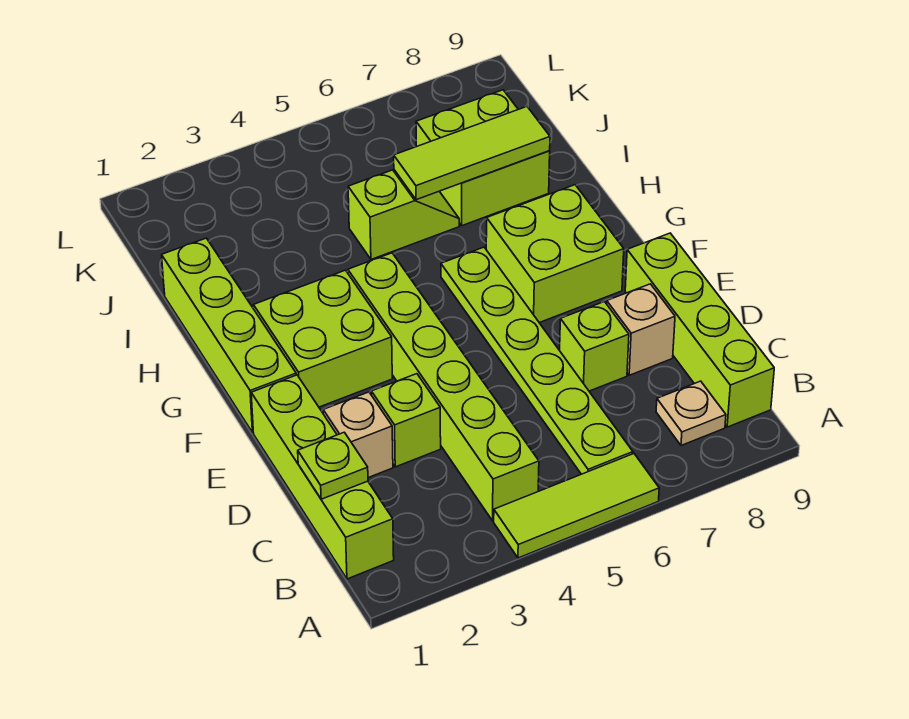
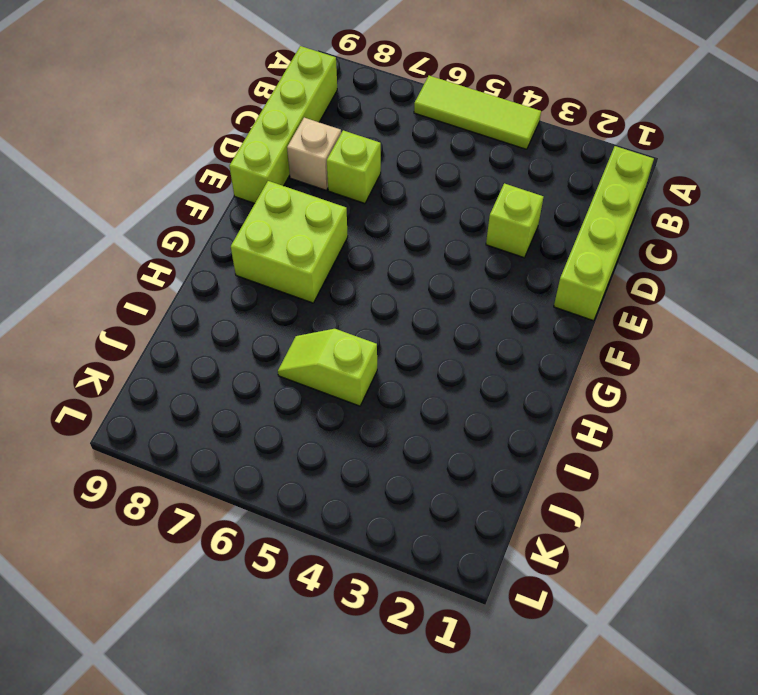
none -> lime brick B4:G4 level 1
none -> lime plate B6:G6 level 1
none -> tan plate B8 level 1

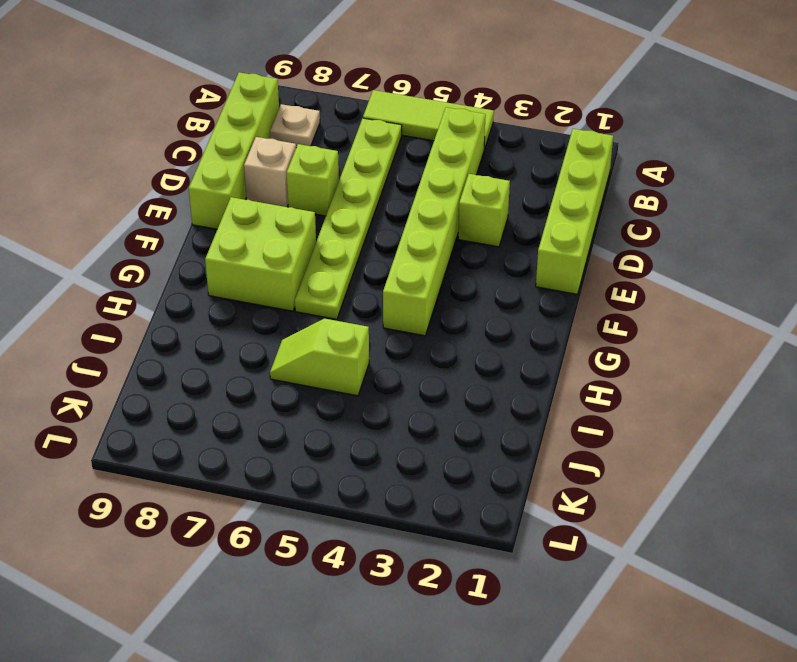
none -> tan brick D2 level 1
none -> lime brick F1:I1 level 1
none -> lime brick F2:G3 level 1

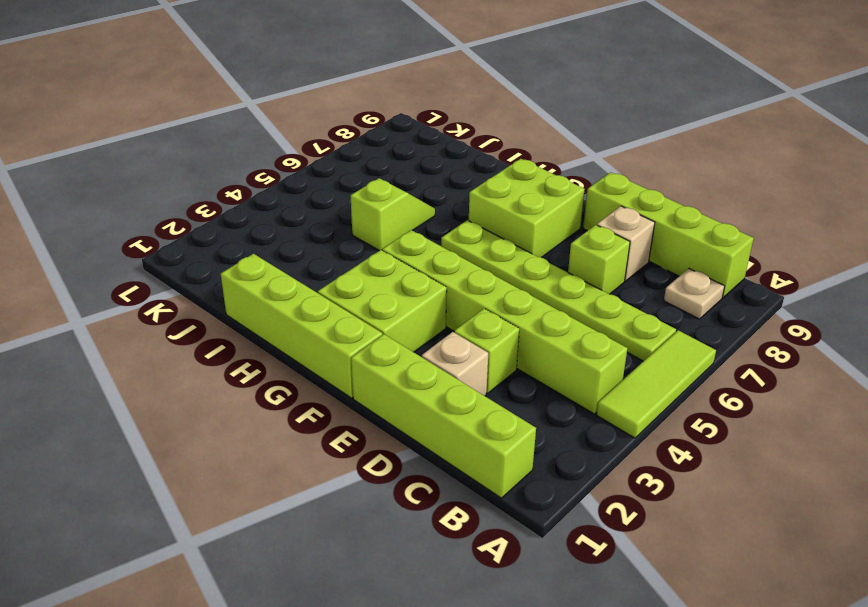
none -> lime brick I7:J8 level 1
none -> lime plate C1 level 2
none -> lime tile I6:I8 level 2

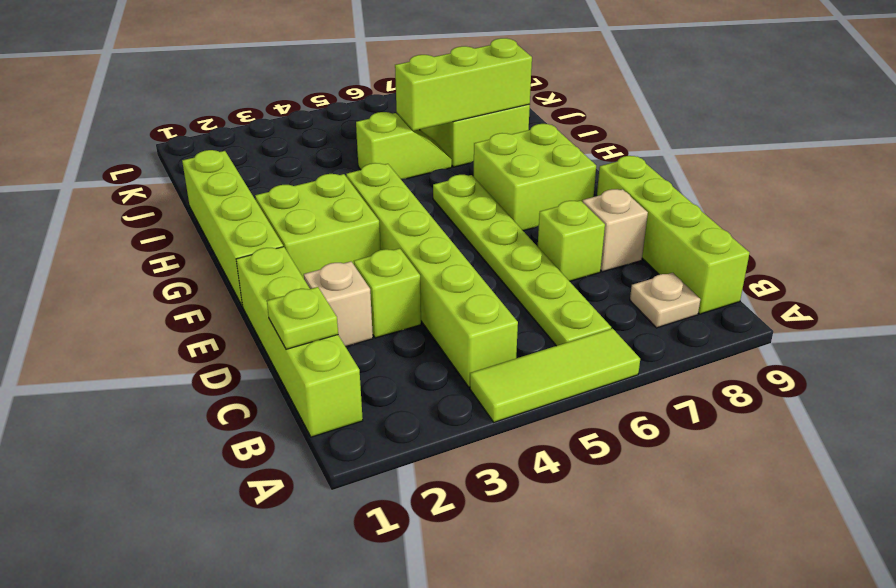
lime brick I6:I8 level 2 -> lime tile I6:I8 level 2

